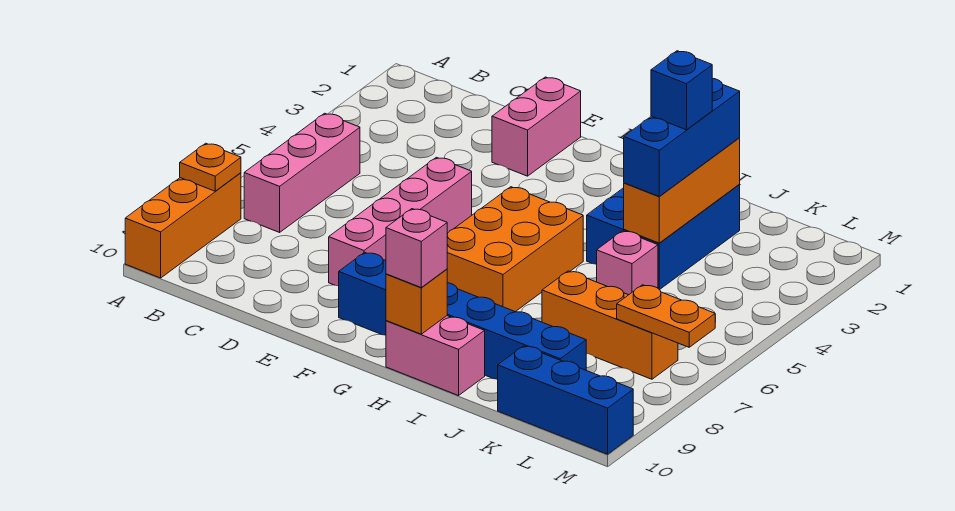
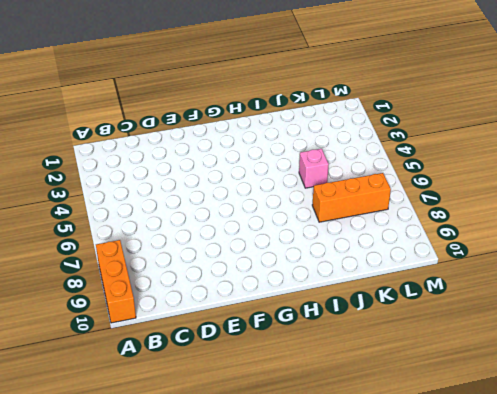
none -> pink brick B5:B7 level 1
none -> pink brick E1:E2 level 1
none -> pink brick E5:E8 level 1

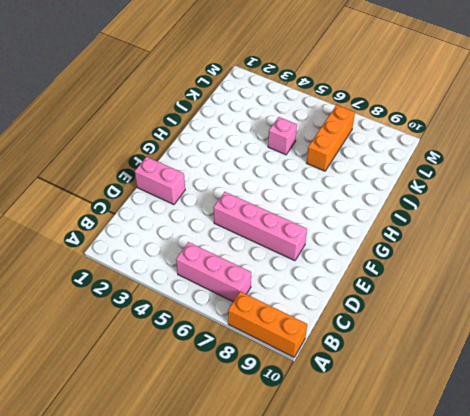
none -> blue brick F9:K9 level 1
none -> orange brick G5:H7 level 1
none -> pink brick H10:I10 level 1

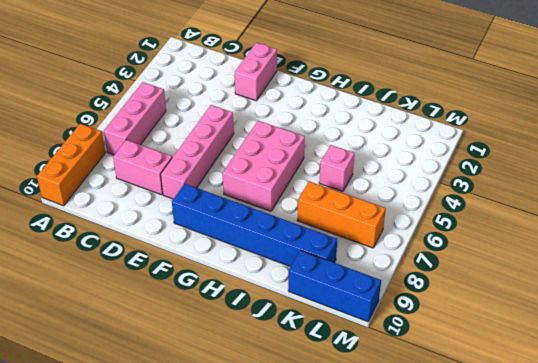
pink brick C8:D8 level 1 -> pink brick H10:I10 level 1
pink brick G5:H7 level 1 -> orange brick G5:H7 level 1
none -> blue brick I2:J4 level 1
none -> orange plate A8 level 2
none -> orange brick H10 level 2

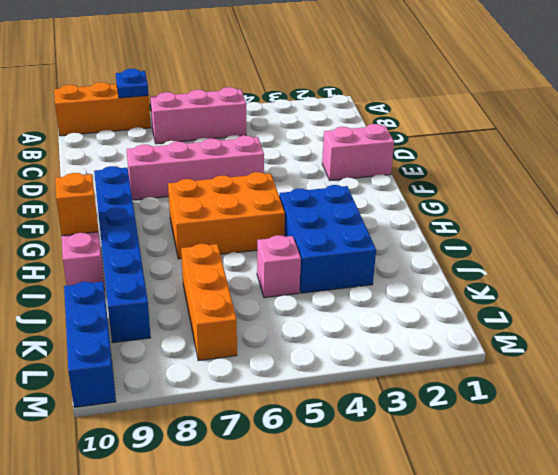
blue plate A8 level 2 -> orange plate A8 level 2
blue brick H3:J4 level 1 -> blue brick I2:J4 level 1
none -> orange brick J2:J4 level 2
none -> orange plate L7:M7 level 2
none -> pink brick H10 level 3

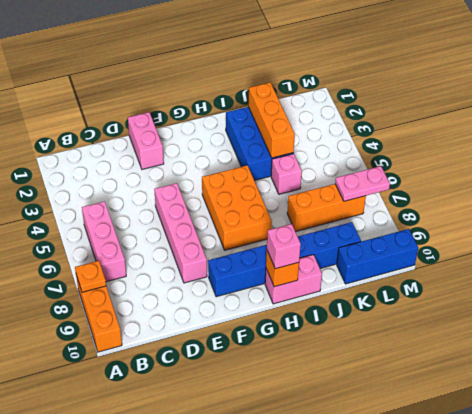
pink plate L7:M7 level 2 -> orange plate L7:M7 level 2
none -> blue brick J2:J4 level 3
none -> blue brick J3 level 4

